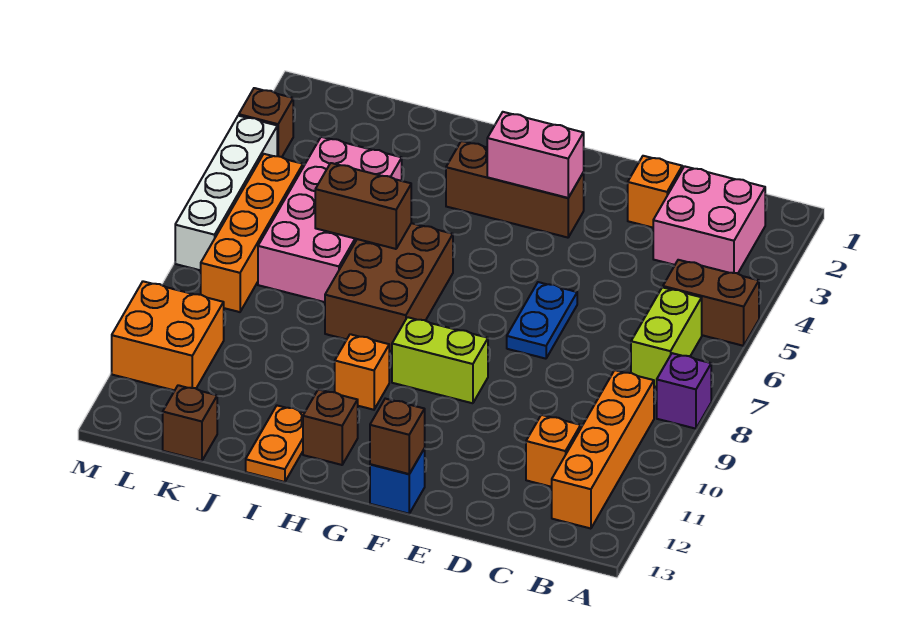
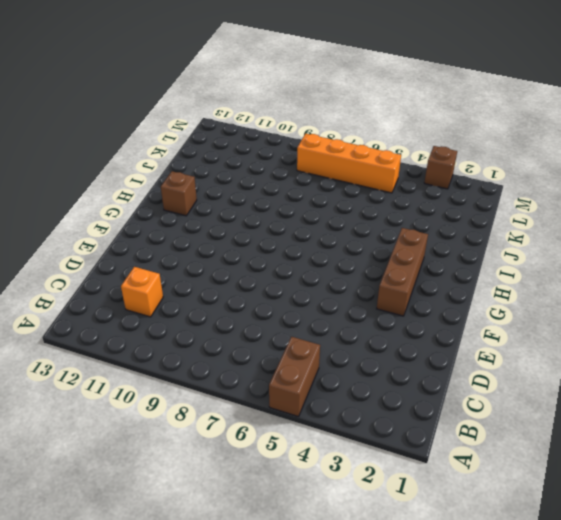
none -> purple brick A8 level 1
none -> pink brick B2:C3 level 1
none -> lime brick B6:B7 level 1

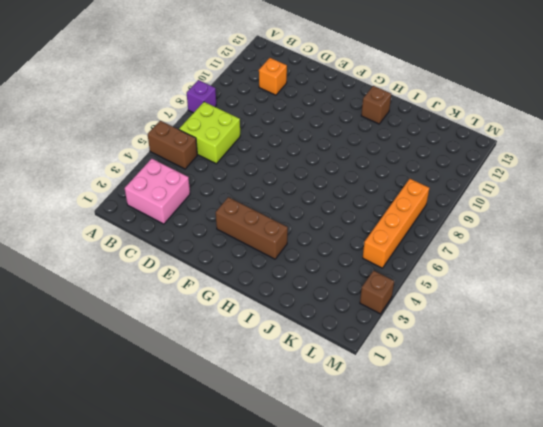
lime brick B6:C7 level 1 -> lime brick B6:B7 level 1
none -> orange brick B9:B12 level 1
none -> orange brick D2 level 1
none -> blue plate E6:E7 level 1

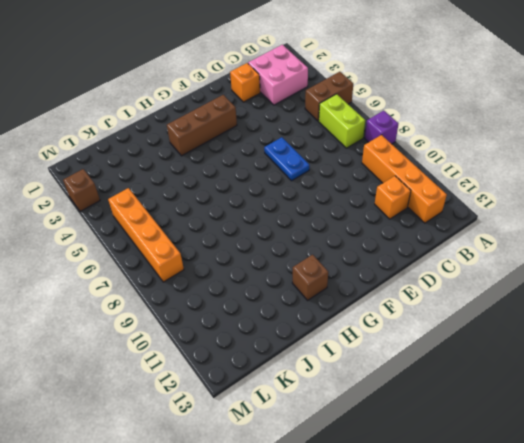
none -> lime brick F9:G9 level 1
none -> blue brick F13 level 1
none -> brown brick H6:I8 level 1

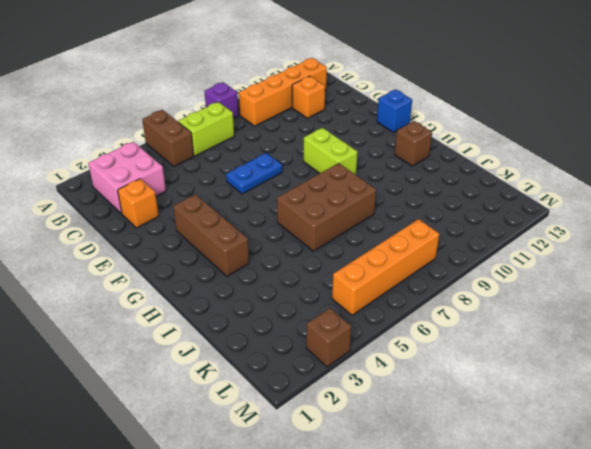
none -> orange brick H10 level 1
none -> orange plate I12:I13 level 1
none -> pink brick J4:K7 level 1

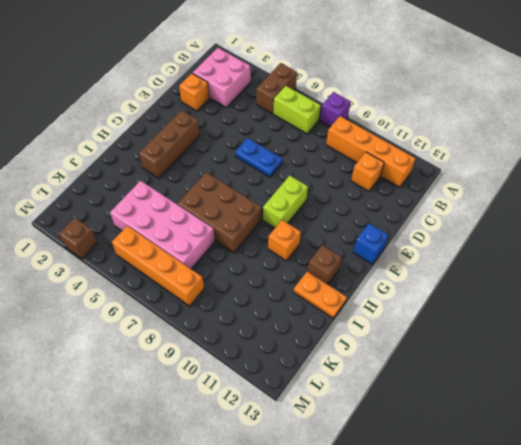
none -> brown brick K13 level 1
none -> orange brick L10:M11 level 1
none -> white brick M4:M7 level 1

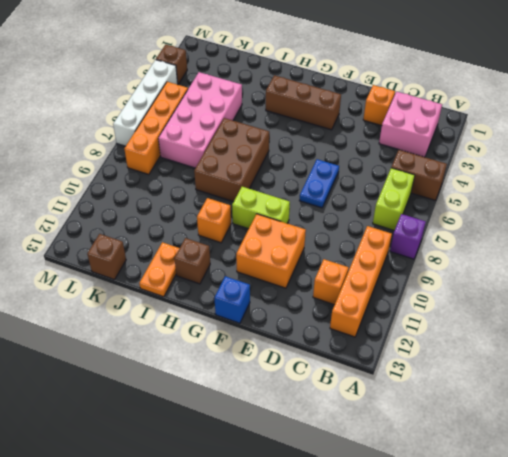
orange brick E10:F11 level 1 -> orange brick L10:M11 level 1
none -> pink brick F3:G3 level 2
none -> brown brick F13 level 2
none -> brown brick I6:J6 level 2

